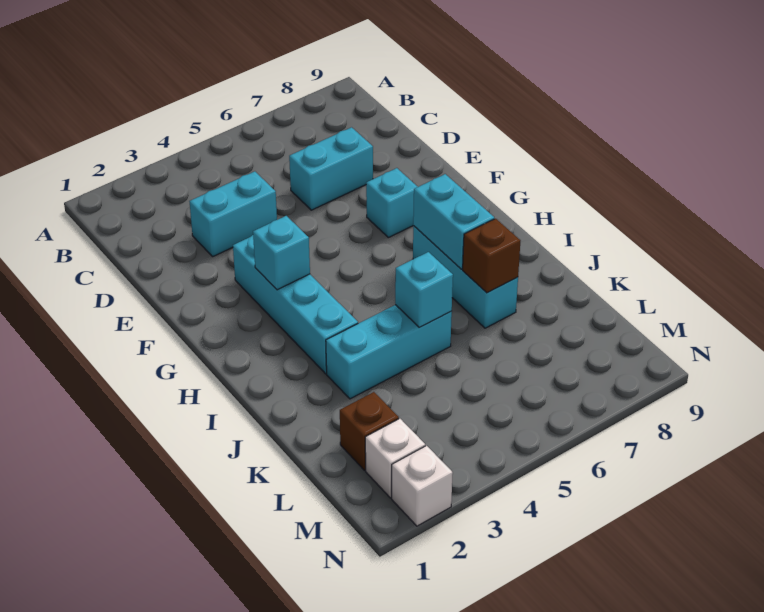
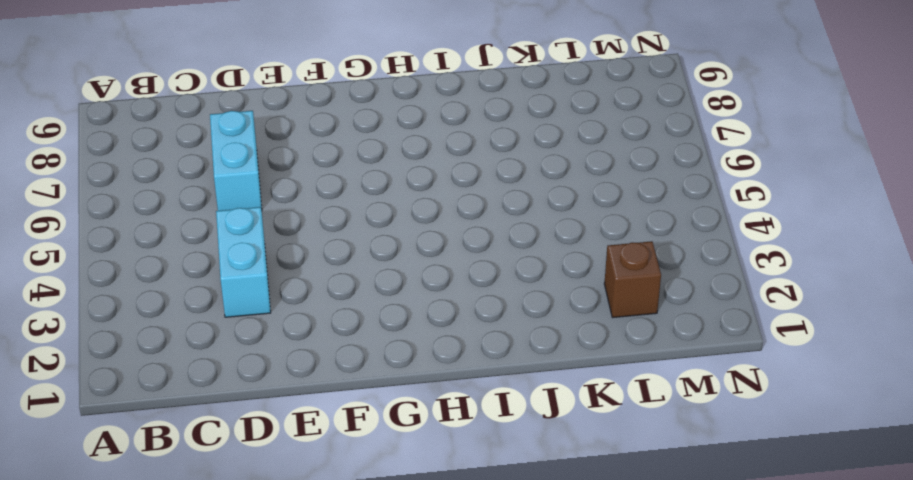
none -> cyan brick F3:I3 level 1
none -> cyan brick F7 level 1
none -> cyan brick H7:J7 level 1

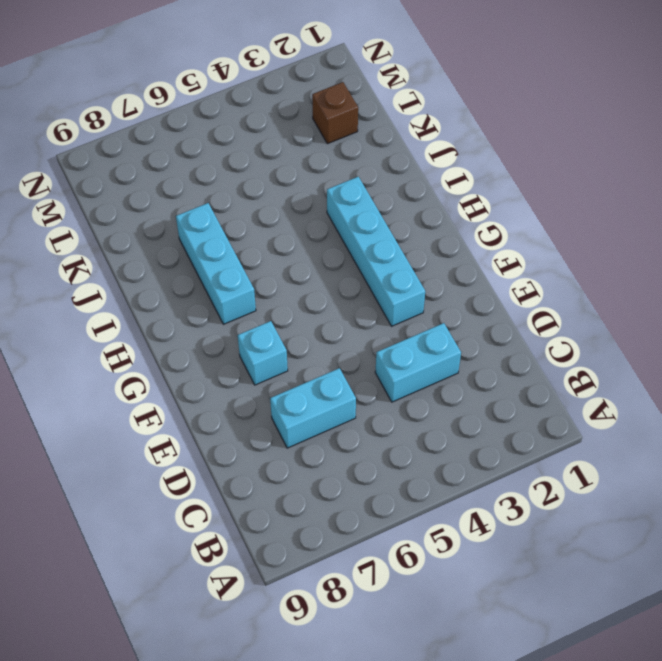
none -> cyan brick J3:J5 level 1
none -> white brick M2 level 1
none -> white brick N2 level 1

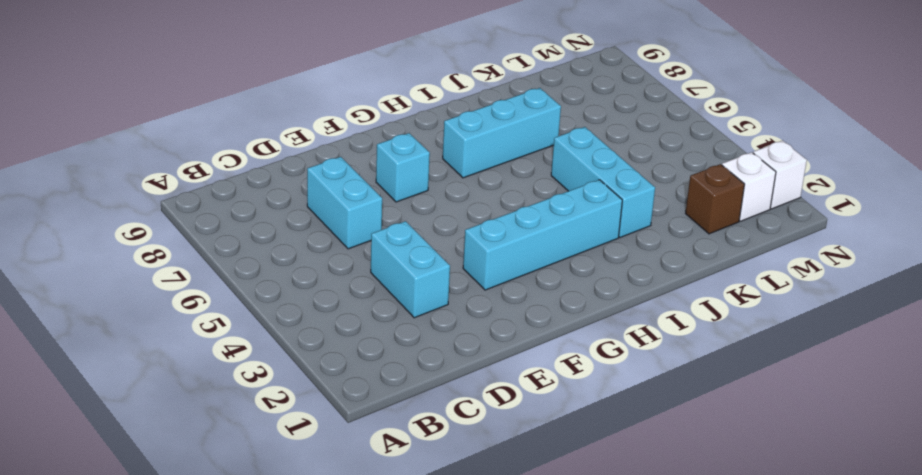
none -> cyan brick G3 level 2
none -> cyan brick H7:I7 level 2
none -> cyan brick J5 level 2

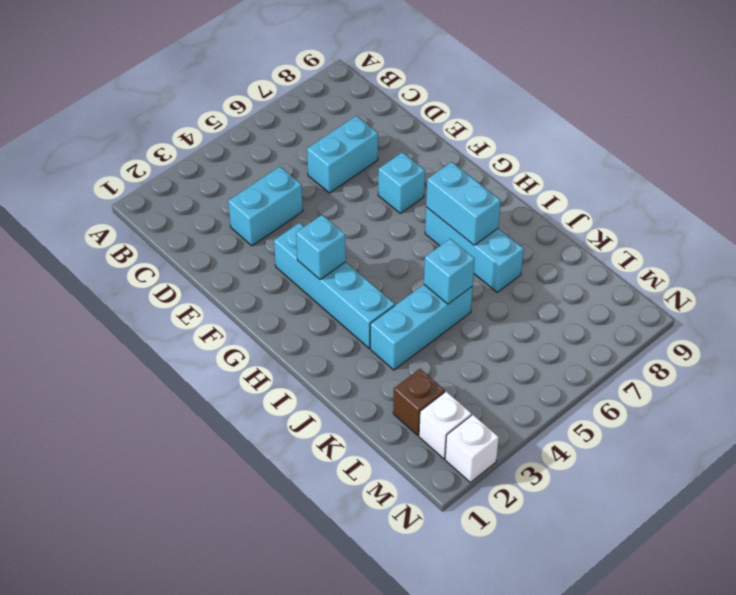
none -> brown brick J7 level 2

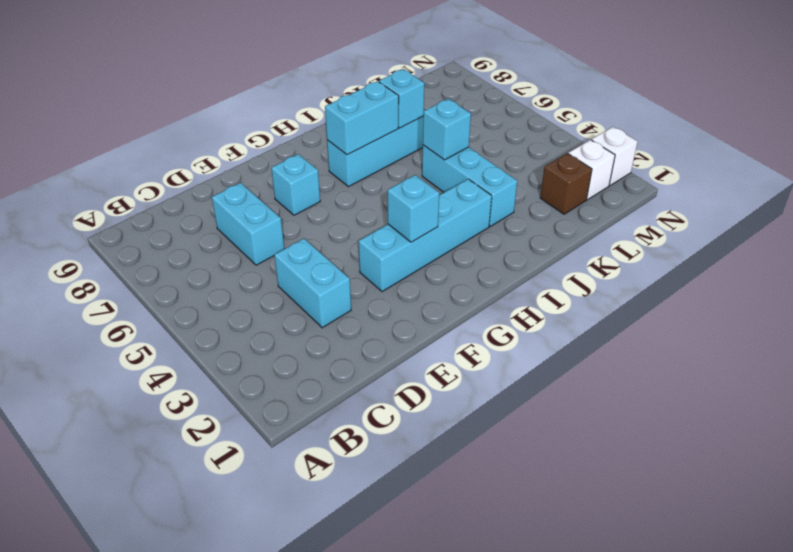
cyan brick J7 level 2 -> brown brick J7 level 2

